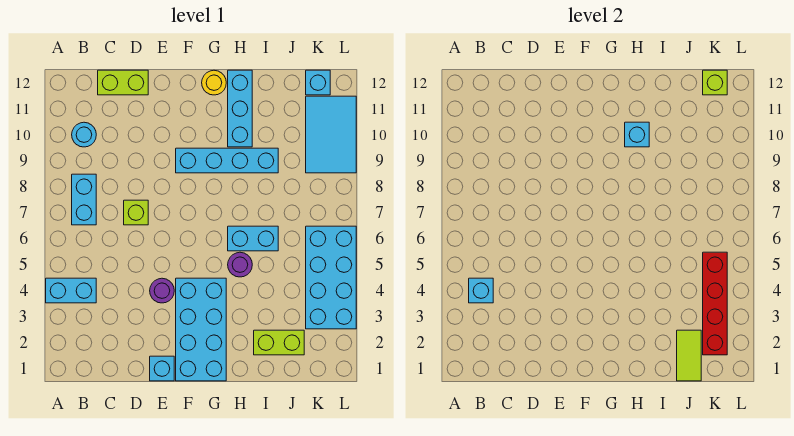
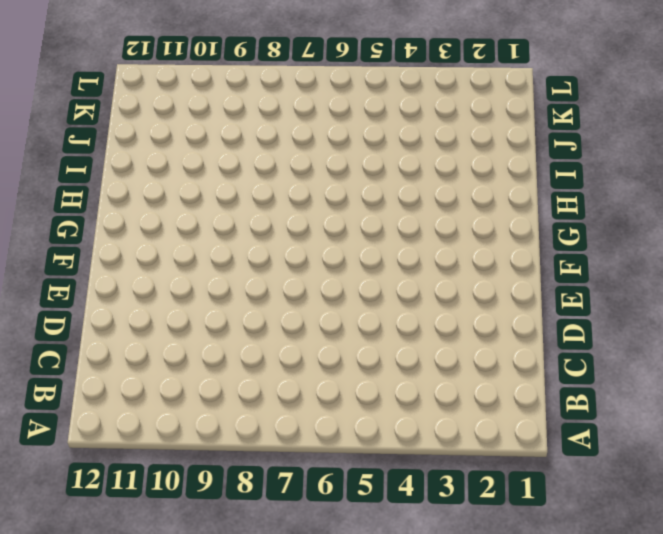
none -> cyan brick A4:B4 level 1
none -> cyan brick B7:B8 level 1
none -> cyan round brick B10 level 1

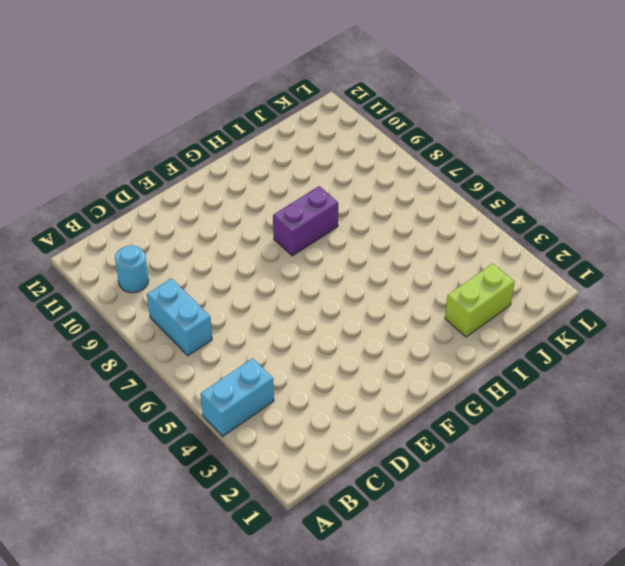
purple brick G8:H8 level 1 -> none
none -> lime brick C12:D12 level 1
none -> lime brick D7 level 1
none -> cyan brick E1 level 1

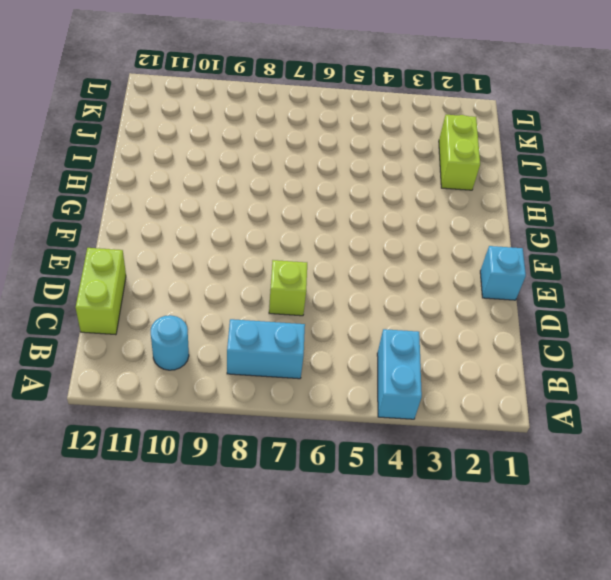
none -> purple round brick E4 level 1
none -> cyan brick F1:G4 level 1
none -> cyan brick F9:I9 level 1

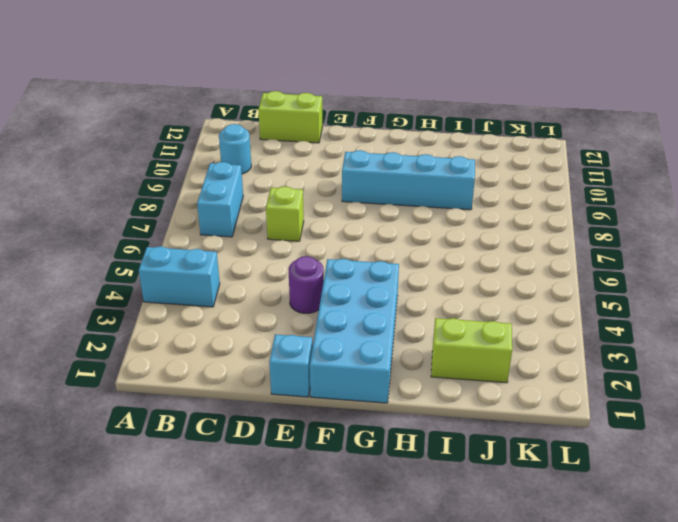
none -> yellow round brick G12 level 1
none -> purple round brick H5 level 1
none -> cyan brick H6:I6 level 1

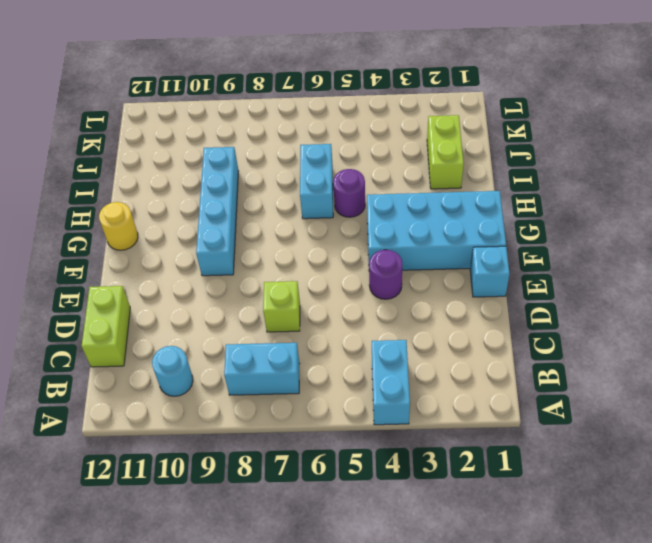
none -> cyan brick H10:H12 level 1
none -> cyan brick K3:L6 level 1
none -> cyan tile K9:L11 level 1

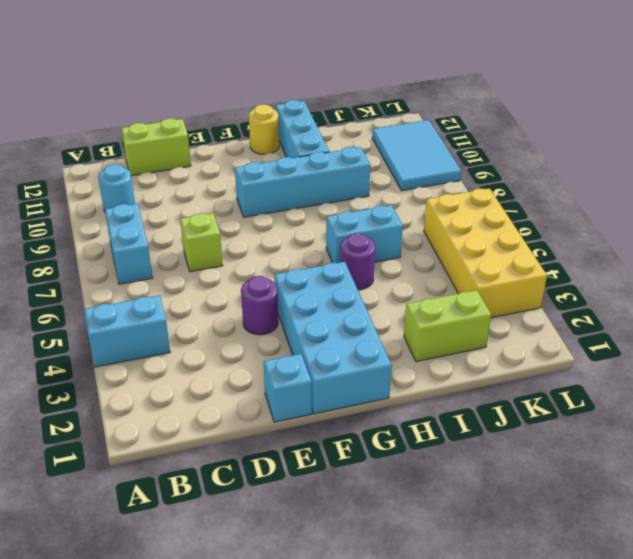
yellow brick K3:L6 level 1 -> cyan brick K3:L6 level 1
none -> cyan brick K12 level 1
none -> cyan brick B4 level 2
none -> cyan brick H10 level 2

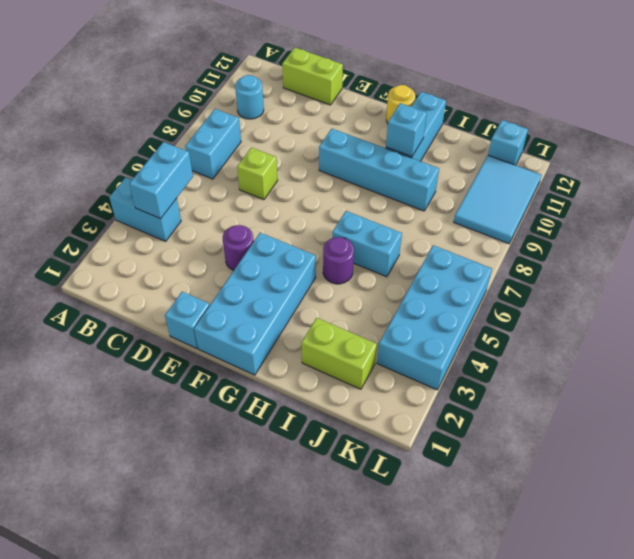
cyan brick B4:B5 level 2 -> cyan brick B4 level 2
none -> lime tile J1:J2 level 2
none -> red brick K2:K5 level 2
none -> lime brick K12 level 2

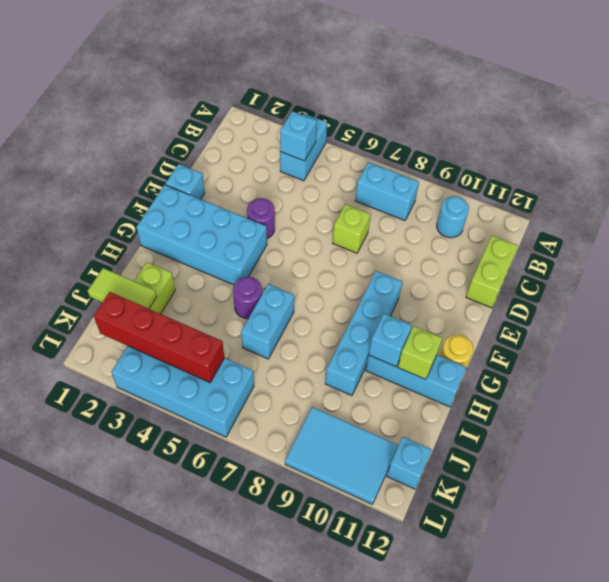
lime brick H11 level 2 -> lime brick K12 level 2

